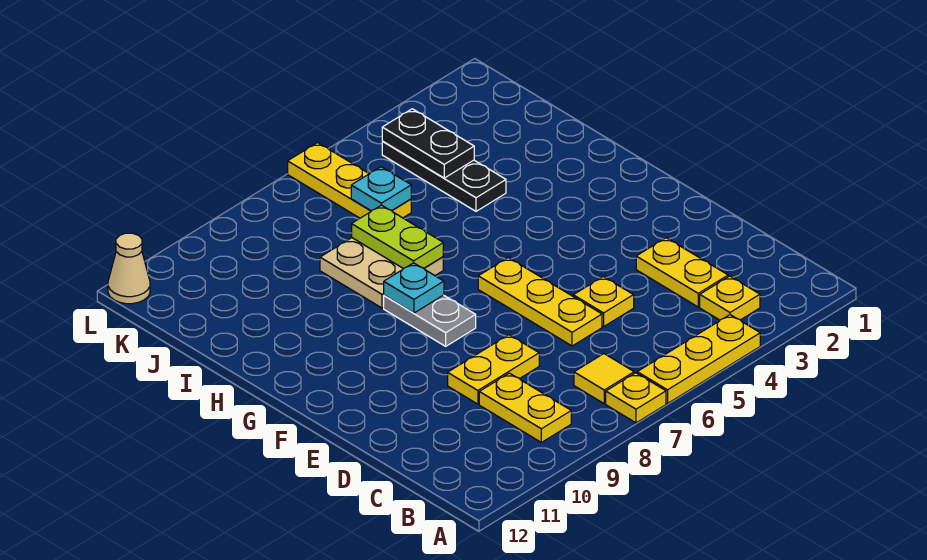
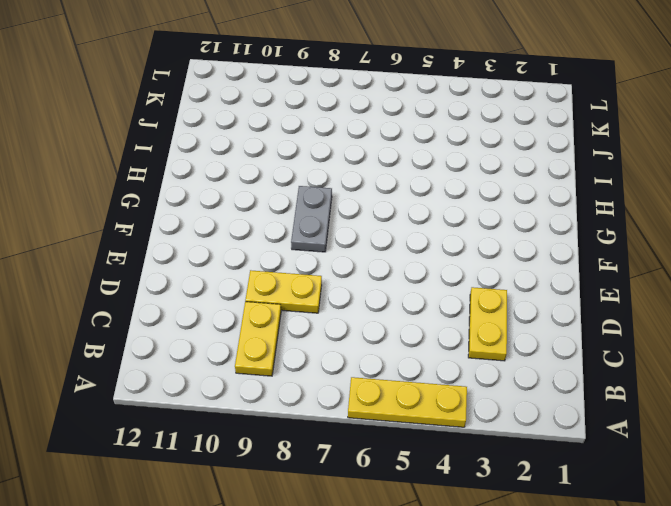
none -> yellow plate A7 level 1
none -> yellow plate B3 level 1
none -> yellow tile B7 level 1

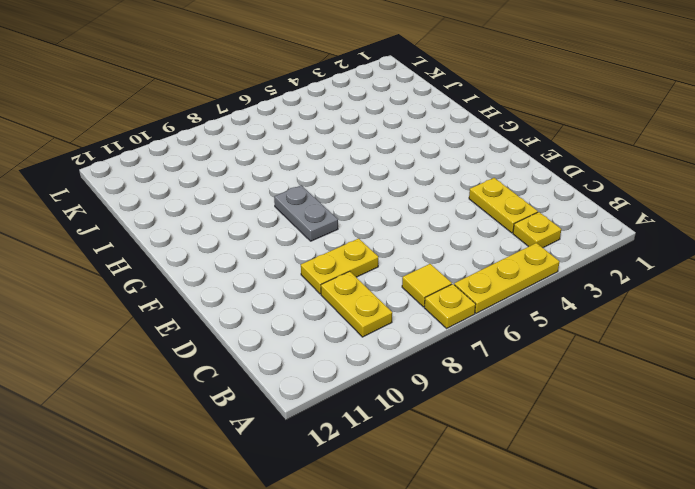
none -> yellow plate D5 level 1
none -> yellow plate D6:F6 level 1
none -> tan plate H7:I8 level 1

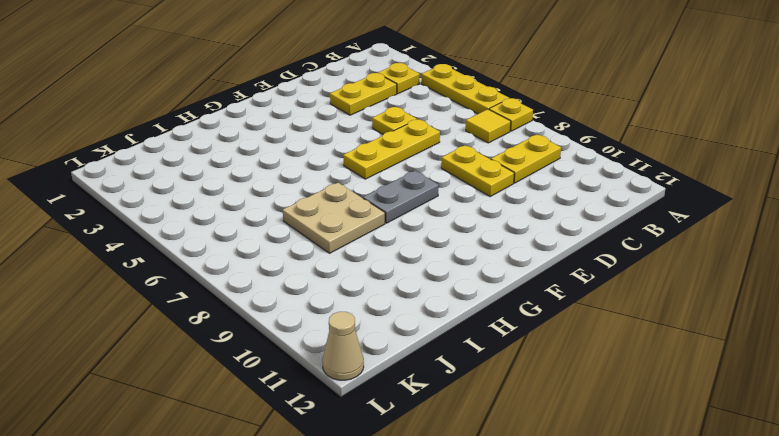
none -> black plate I4:K4 level 1
none -> yellow plate J6:L6 level 1
none -> cyan plate G8 level 2

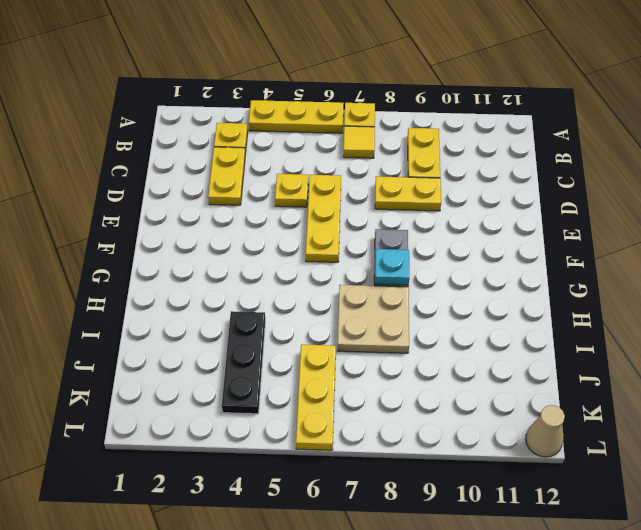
none -> lime plate H7:I7 level 2
none -> black plate J4:K4 level 2
none -> cyan plate J6 level 2

